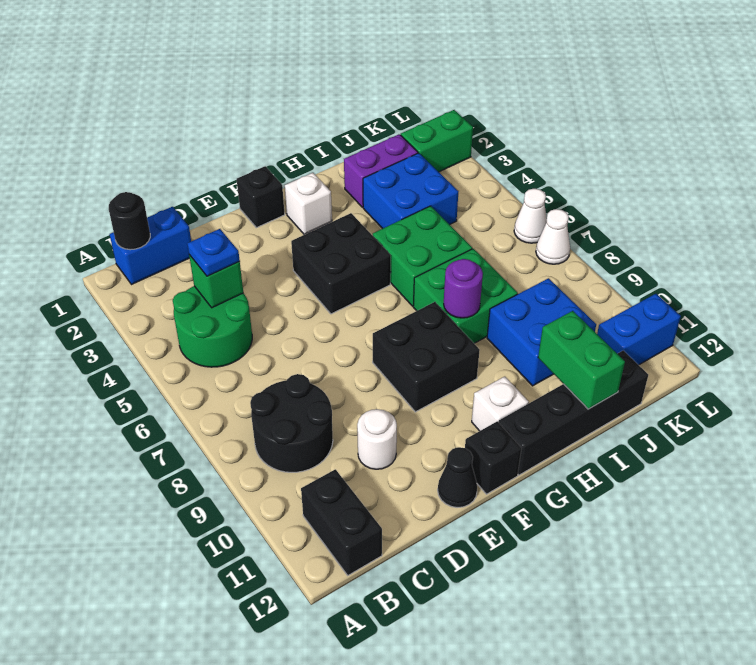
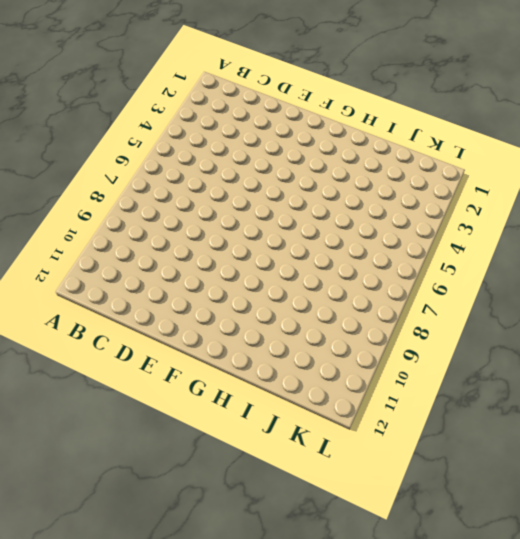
none -> blue brick B1:C1 level 1
none -> green round brick B4:C5 level 1
none -> black round brick B8:C9 level 1

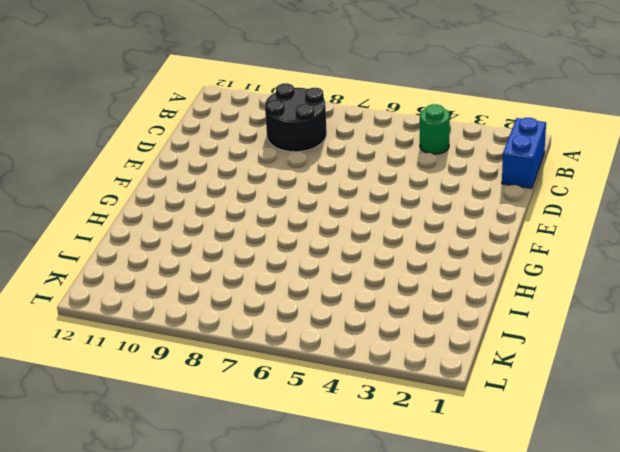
green round brick B4 level 1 -> green round brick B4:C5 level 1
none -> black brick B11:B12 level 1
none -> white round brick D10 level 1
none -> black cone E12 level 1

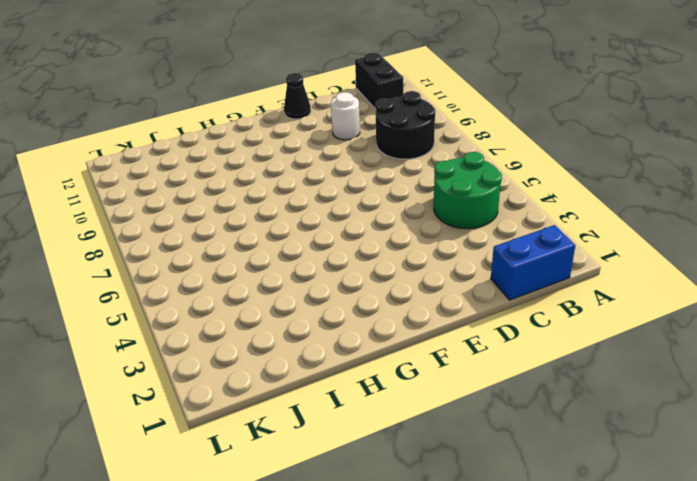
none -> black brick F1 level 1
none -> black brick F4:G5 level 1
none -> black brick F8:G9 level 1

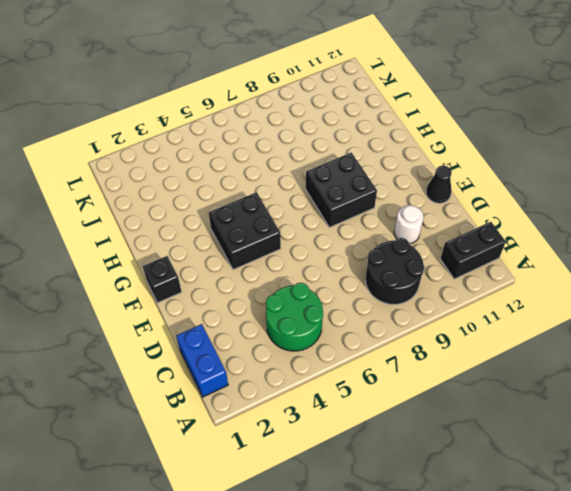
none -> black brick F12 level 1
none -> white brick G2 level 1
none -> white brick G11 level 1

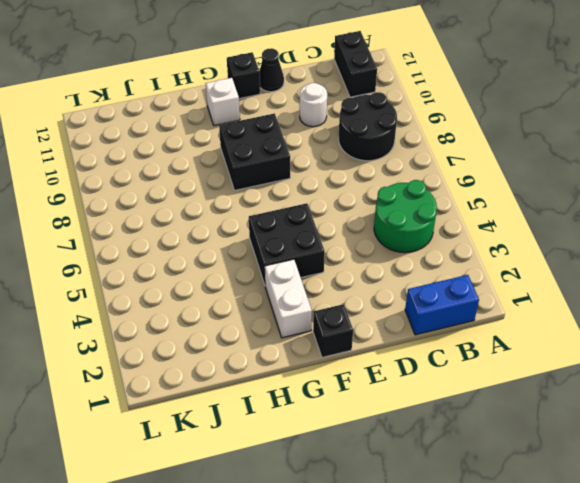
white brick G2:G3 level 1 -> white brick G2 level 1
none -> black brick G12:J12 level 1
none -> green brick H5:I6 level 1
none -> green brick H7:I8 level 1

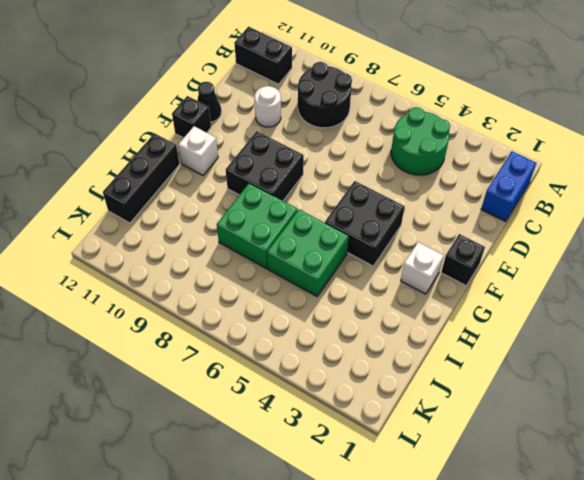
black brick H12:J12 level 1 -> black brick G12:J12 level 1
none -> purple brick I2:J2 level 1
none -> blue brick I3:J4 level 1
none -> blue brick I9:J10 level 1

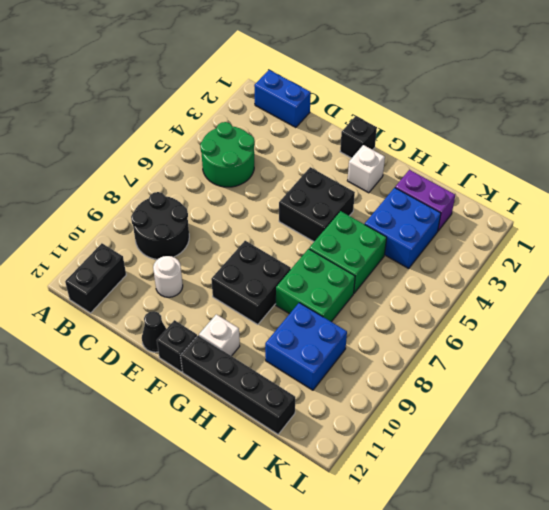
none -> green brick K2:L2 level 1
none -> blue brick K11:L11 level 1
none -> white cone L6 level 1

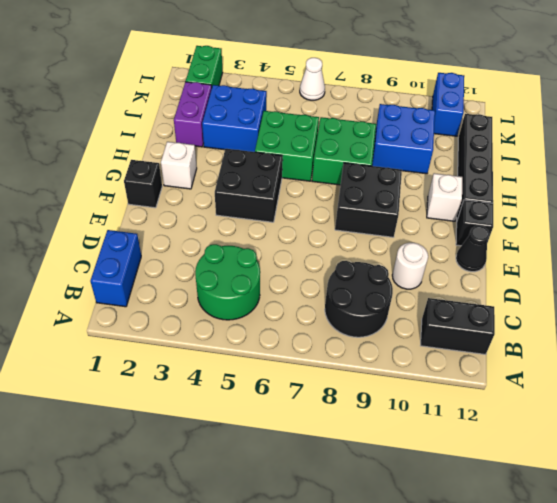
none -> white cone L7 level 1
none -> black round brick B1 level 2
none -> green brick C4 level 2

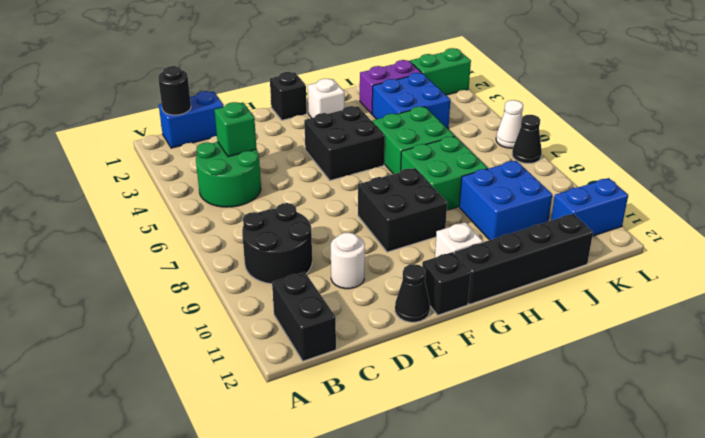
black cone L7 level 1 -> white cone L7 level 1
none -> purple round brick H8 level 2
none -> green brick I11:I12 level 2
none -> blue plate C4 level 3

